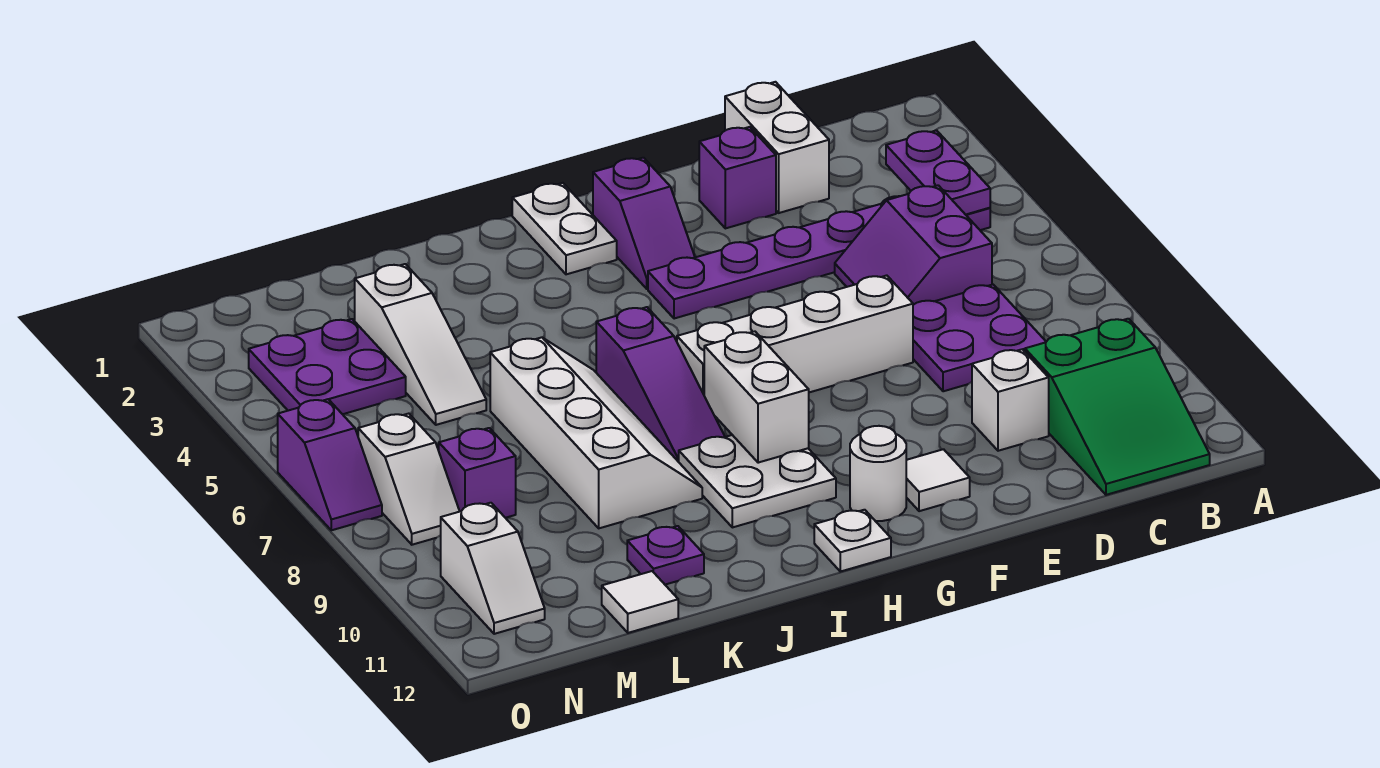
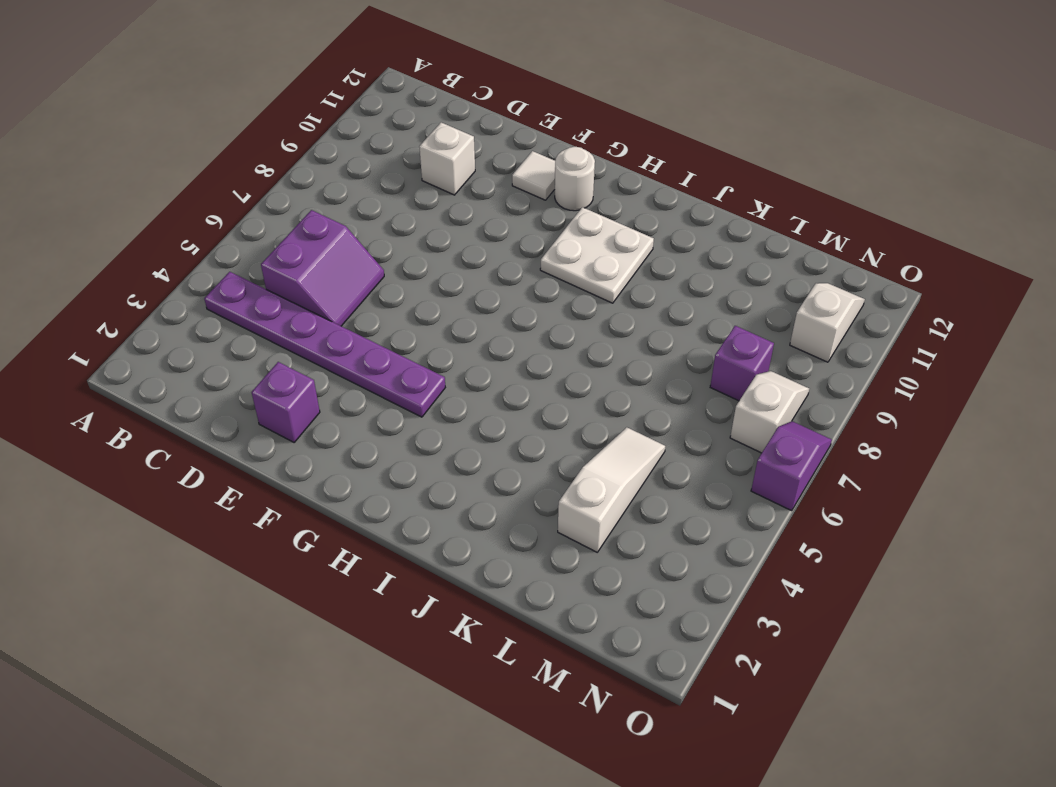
none -> green slope B10:C12 level 1 top 10
none -> purple plate C7:D8 level 1
none -> white brick D1:D2 level 1

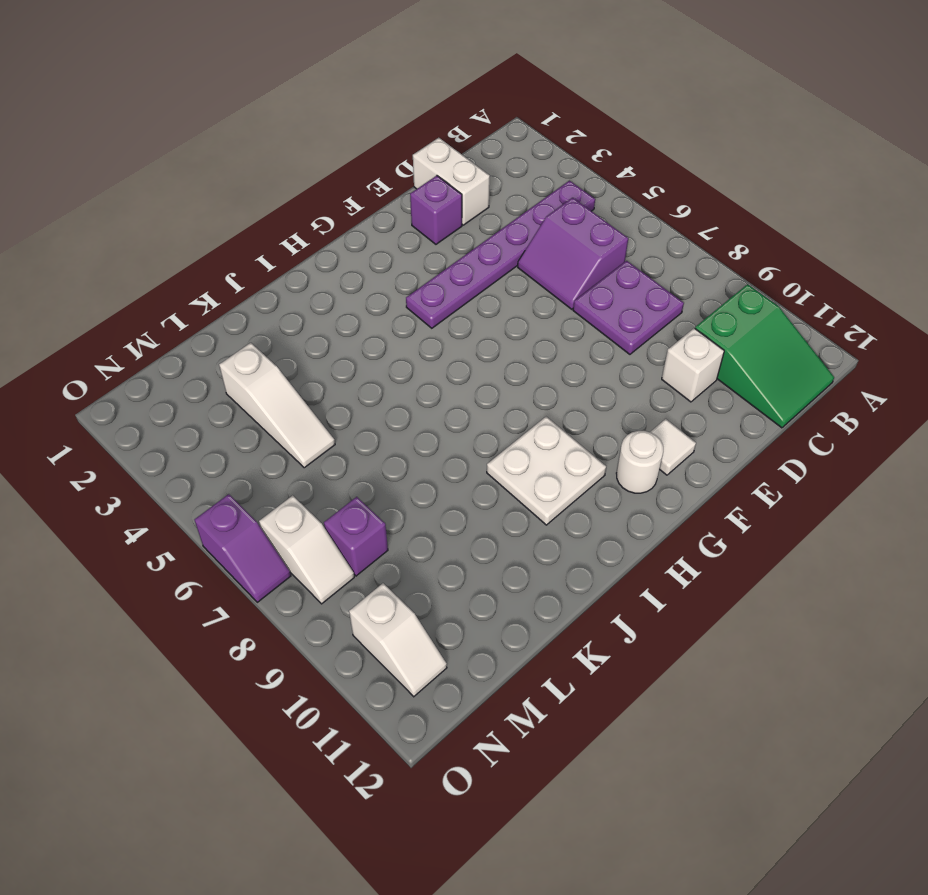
none -> white brick E7:H7 level 1
none -> purple slope G2:G3 level 1 top 2
none -> white plate H1:H2 level 1

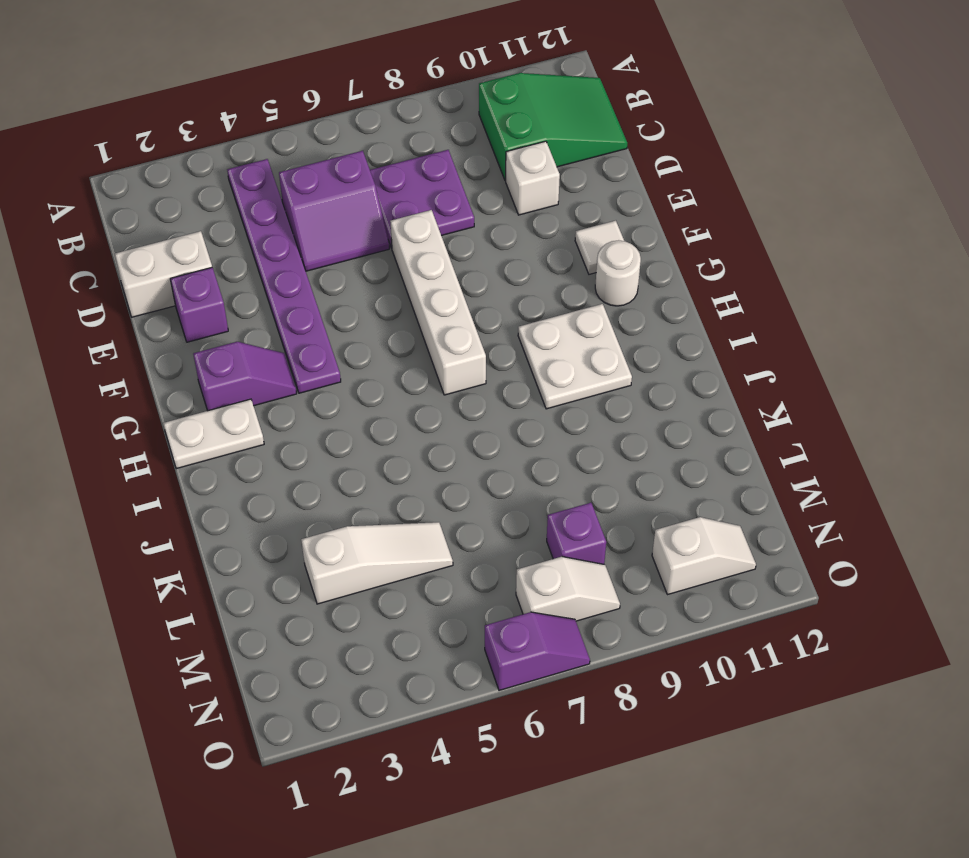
none -> white plate H12 level 1
none -> purple slope I6:I8 level 1 top 6
none -> white slope J6:K9 level 1 top K

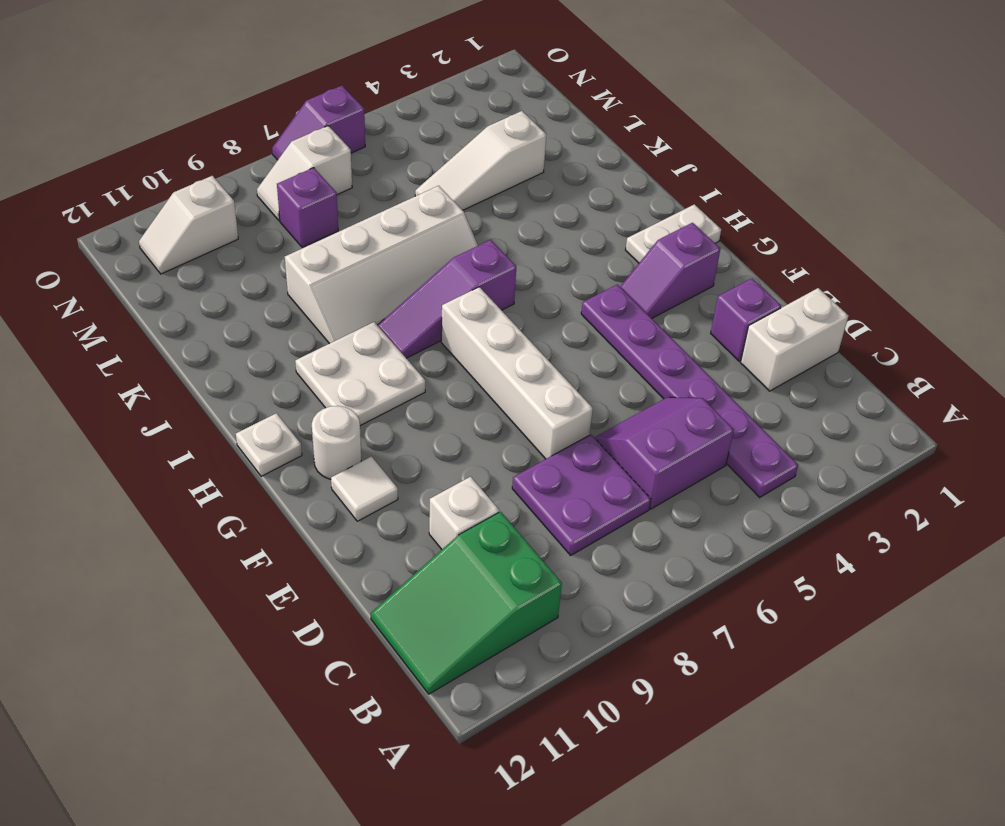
none -> purple plate K11 level 1
none -> white tile L12 level 1
none -> purple plate M3:N4 level 1

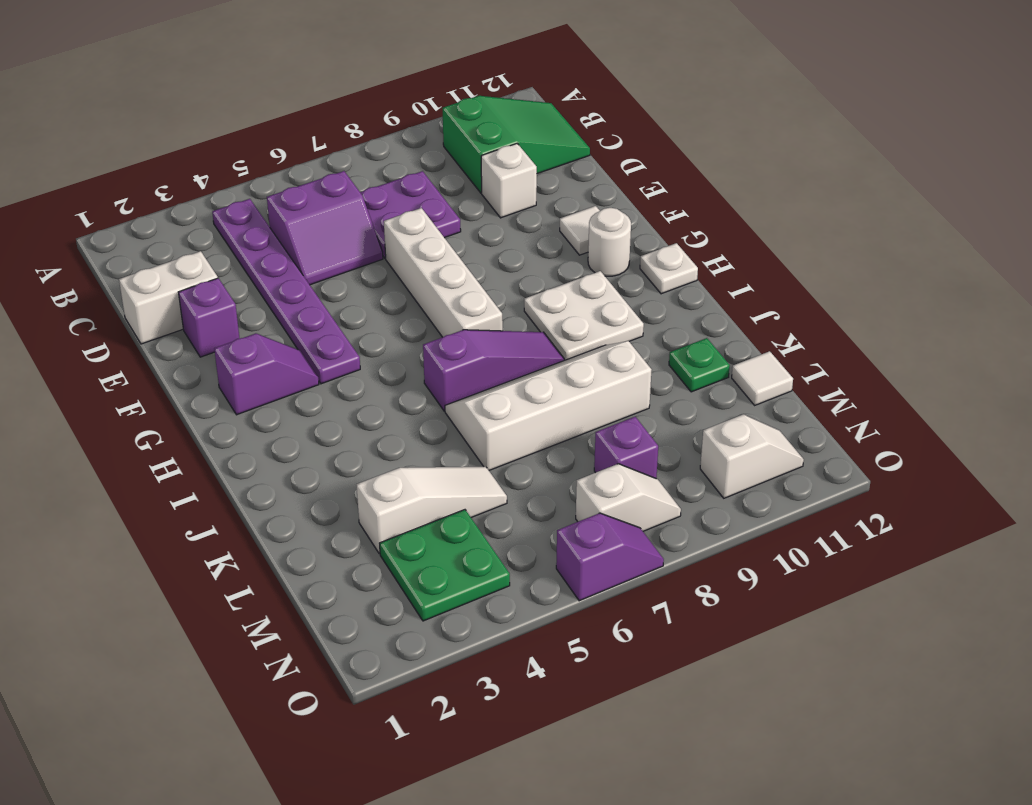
green plate K11 level 1 -> purple plate K11 level 1
green plate M3:N4 level 1 -> purple plate M3:N4 level 1
none -> white plate H1:H2 level 1
none -> purple plate B3:B4 level 2
none -> white brick H8:H9 level 2

